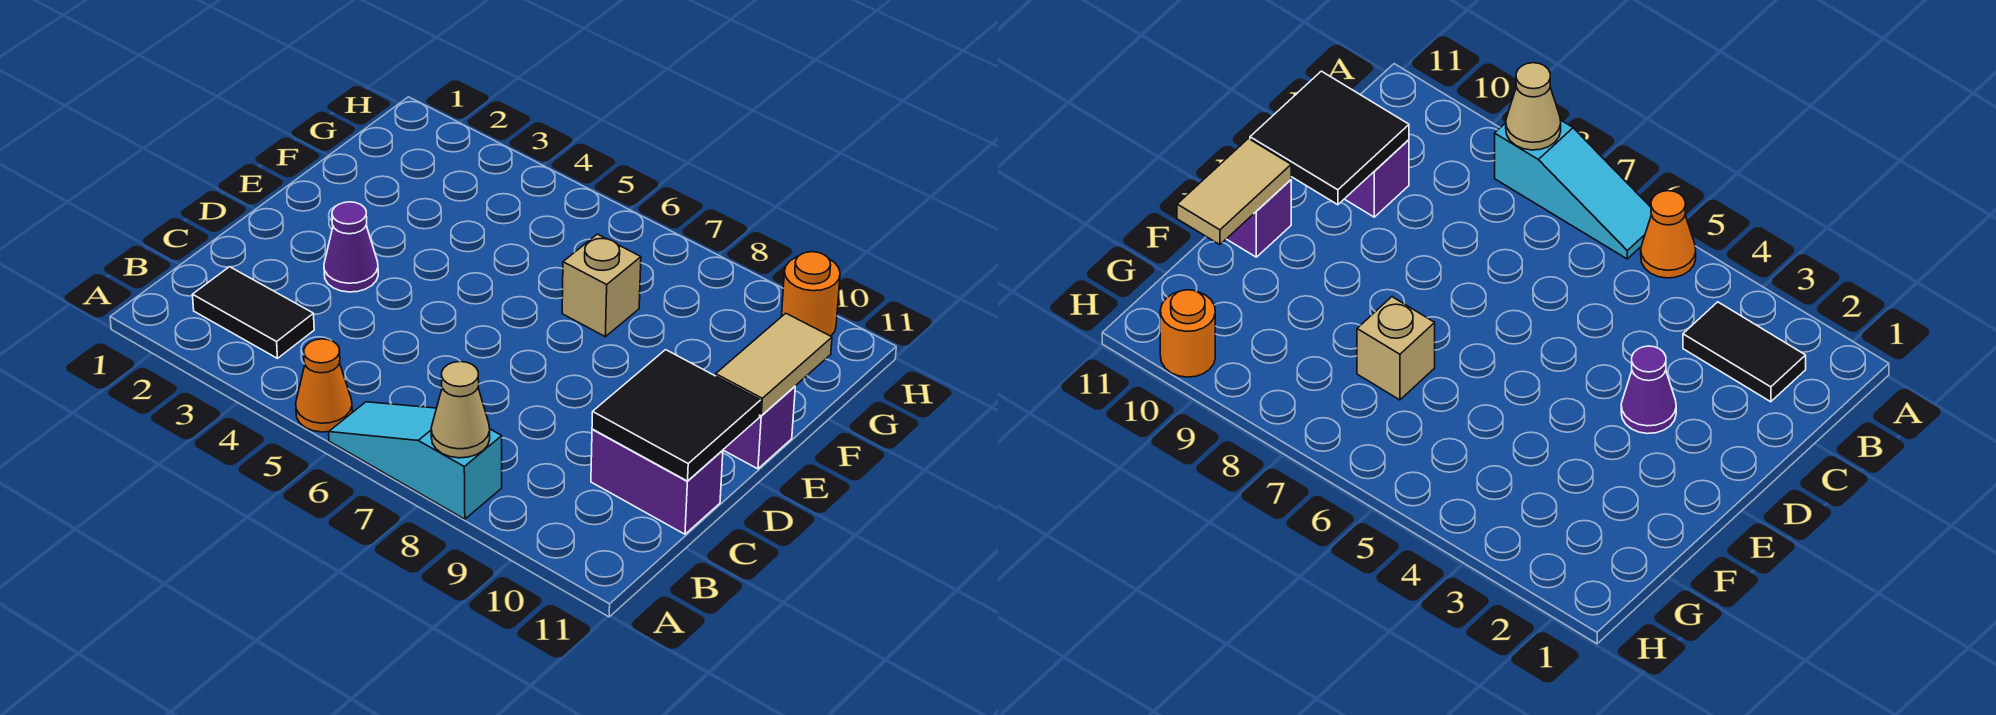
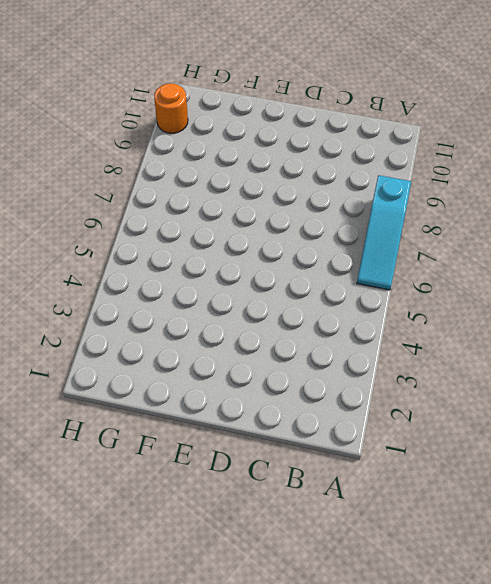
none -> orange cone A5 level 1
none -> black tile B2:B3 level 1

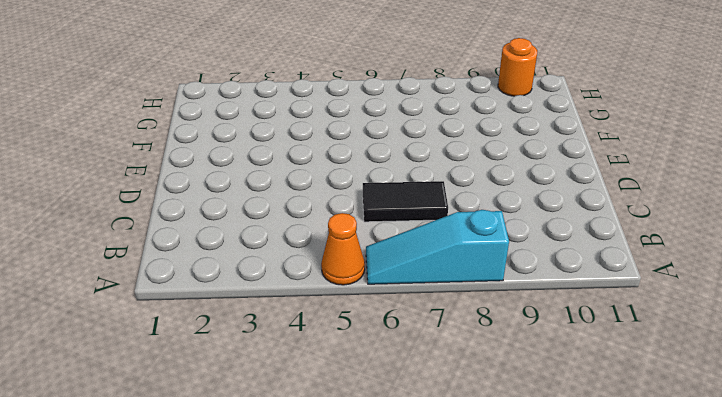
black tile C6:C7 level 1 -> black tile B2:B3 level 1
none -> purple brick C10:C11 level 1
none -> purple cone D3 level 1

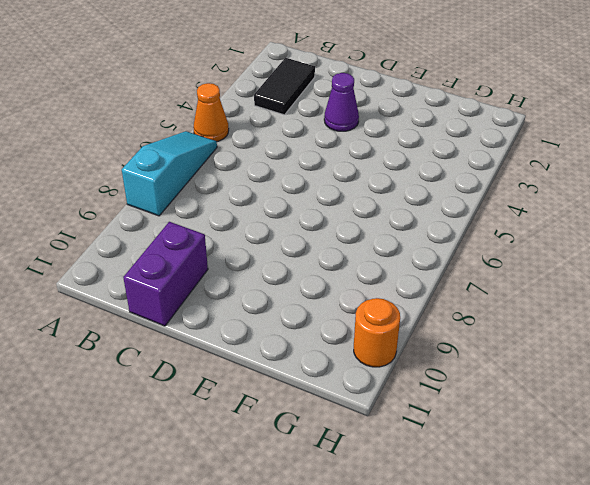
none -> purple brick E11 level 1
none -> tan brick F7 level 1

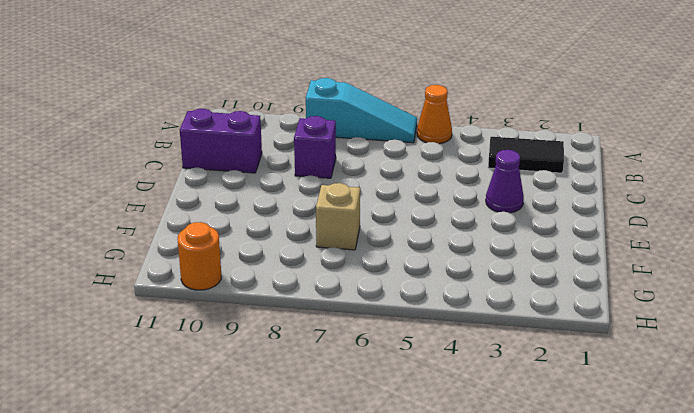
purple brick C8 level 1 -> purple brick E11 level 1
none -> tan cone A8 level 2
none -> black tile C10:D11 level 2

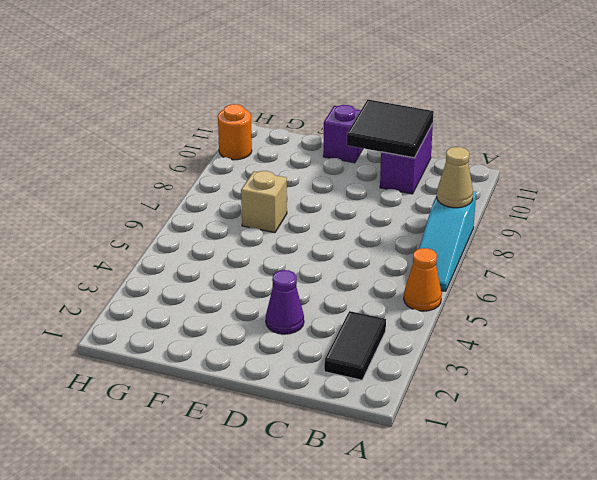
none -> tan tile E11:F11 level 2

